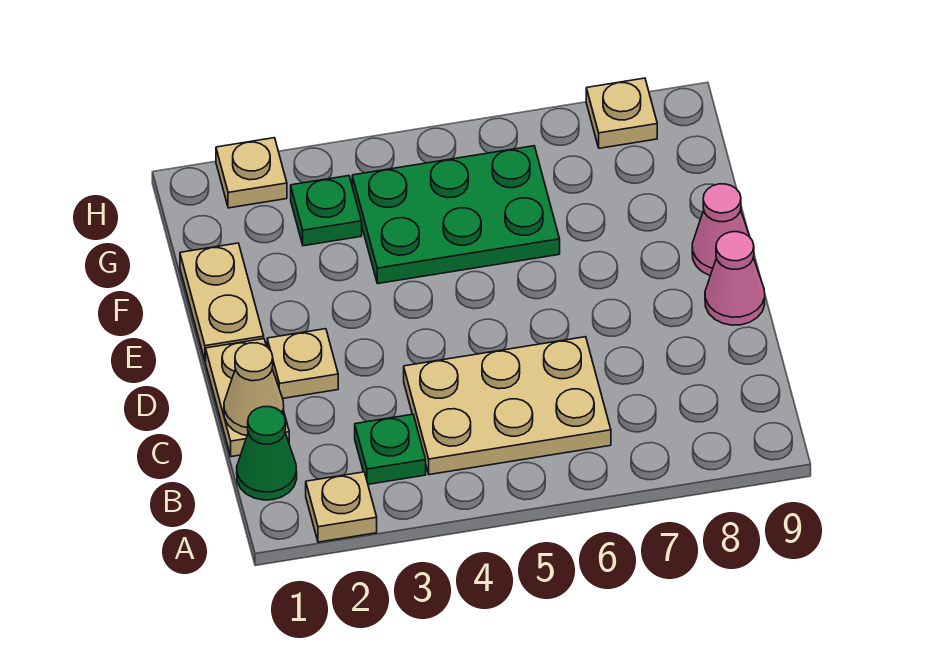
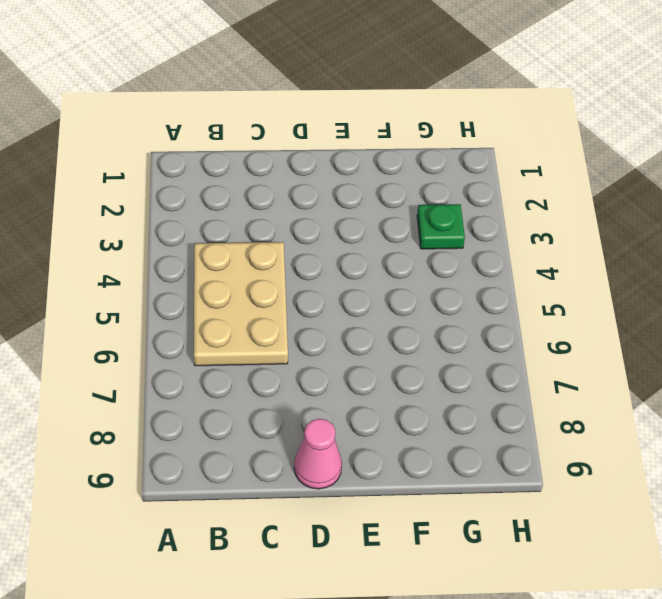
none -> tan plate A2 level 1
none -> green cone B1 level 1
none -> green plate B3 level 1

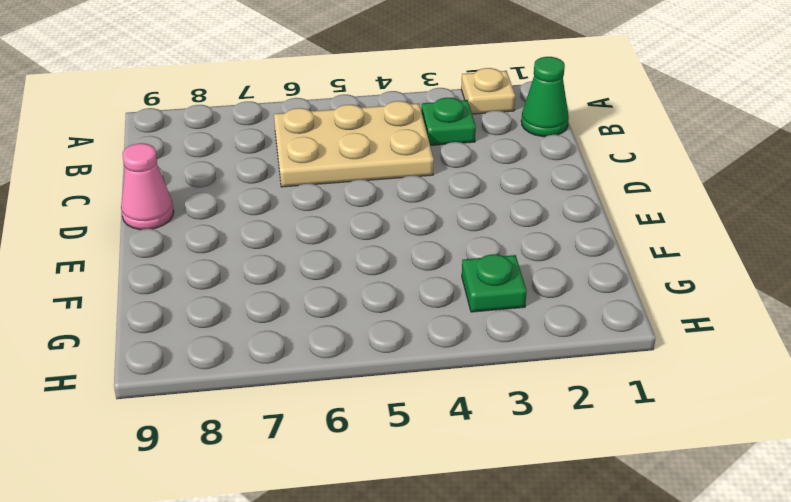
none -> tan plate C1:D1 level 1
none -> tan plate D2 level 1
none -> tan plate E1:F1 level 1

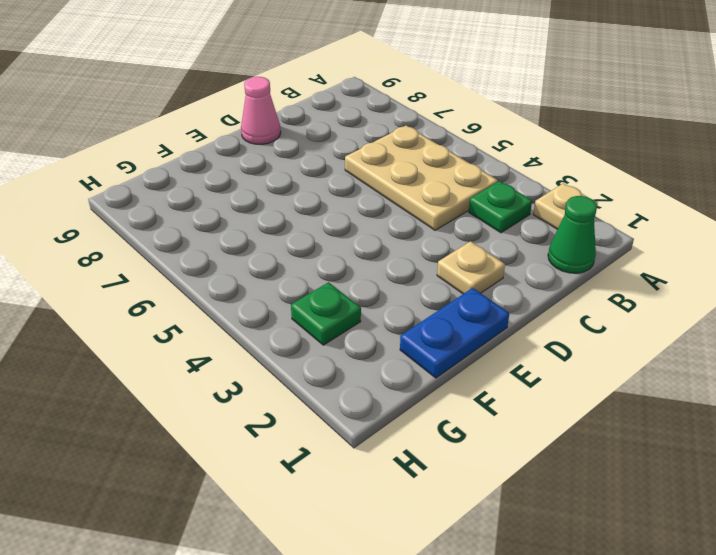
blue plate E1:F1 level 1 -> tan plate E1:F1 level 1
none -> tan plate C1:D1 level 1
none -> pink cone E9 level 1
none -> green plate F4:G6 level 1

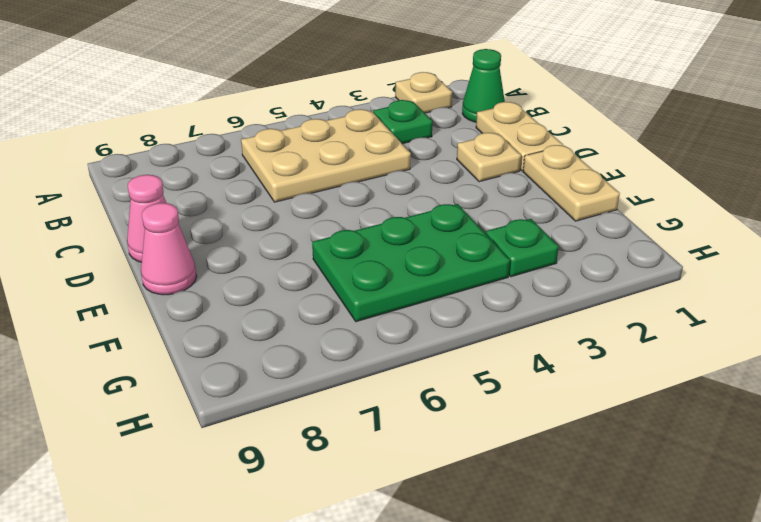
none -> tan plate H2 level 1
none -> tan plate H8 level 1
none -> tan cone C1 level 2

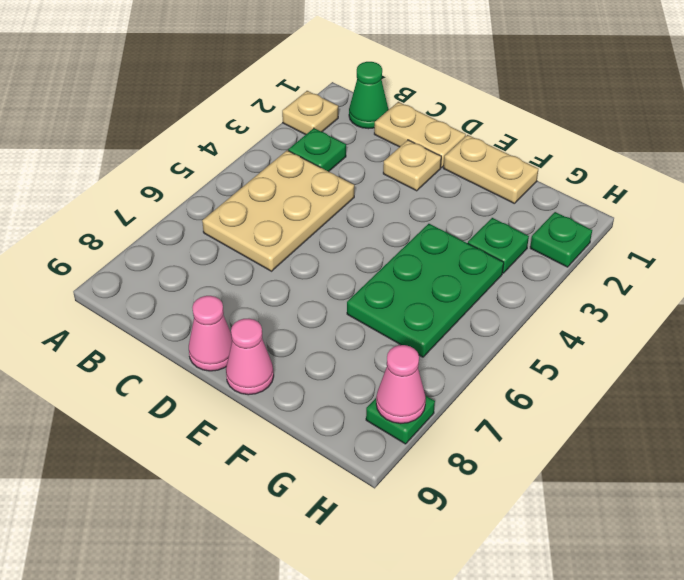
green plate H2 level 1 -> tan plate H2 level 1
green plate H8 level 1 -> tan plate H8 level 1
pink cone H8 level 2 -> none
none -> tan cone C1 level 2

